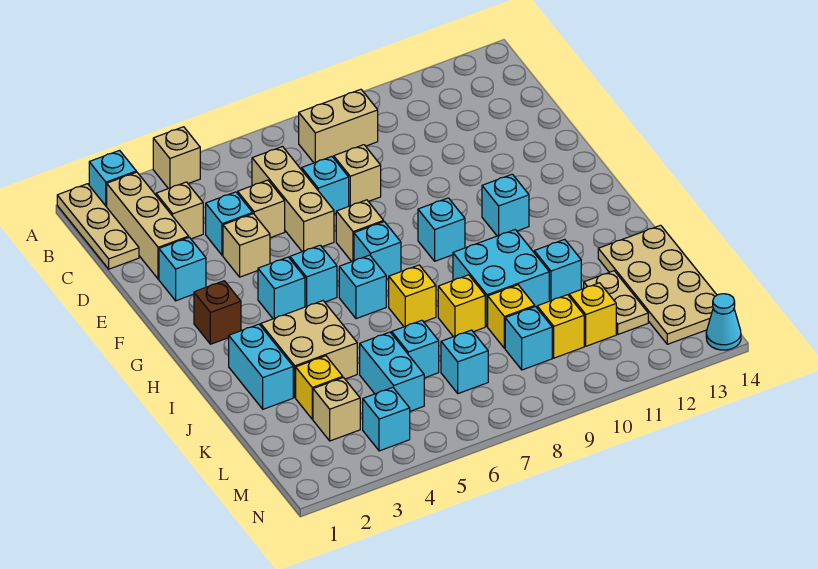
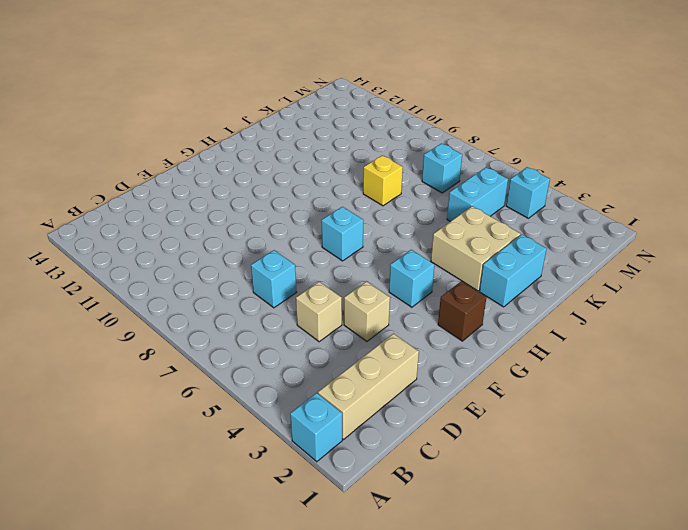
none -> tan plate A1:C1 level 1
none -> tan brick A4 level 1
none -> tan brick B8:B9 level 1
none -> tan brick C3 level 1

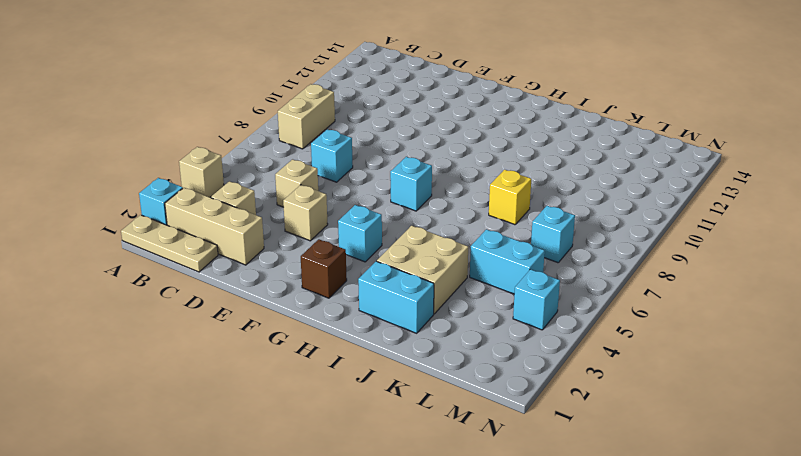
none -> tan brick C6:E6 level 1
none -> cyan brick D4 level 1
none -> tan brick D8 level 1
none -> cyan brick E2 level 1

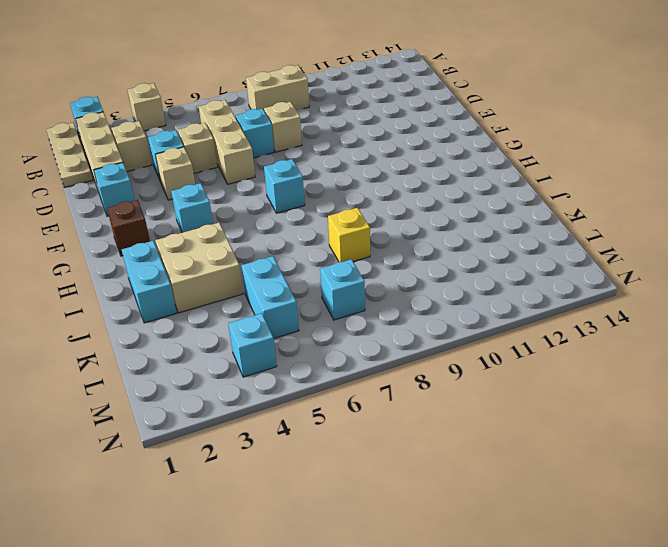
none -> tan brick F7 level 1
none -> cyan brick G5 level 1
none -> cyan brick G9 level 1
none -> cyan brick G11 level 1

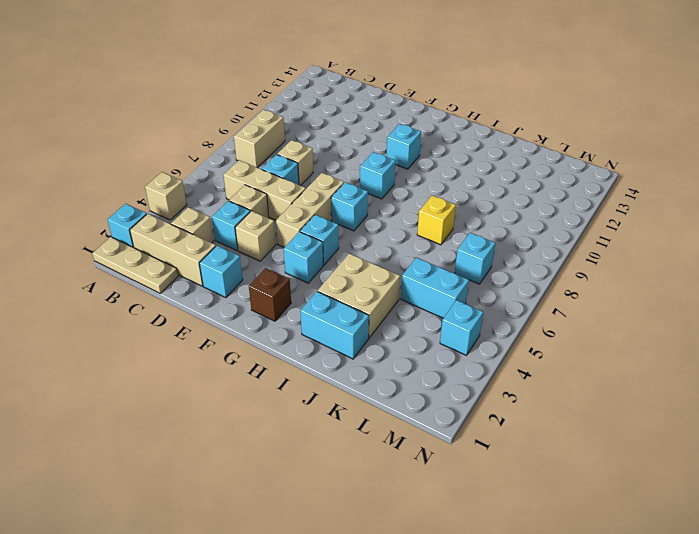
tan brick F5:F7 level 1 -> tan brick F7 level 1
none -> cyan brick H6 level 1
none -> yellow brick I7 level 1
none -> cyan brick I9:J10 level 1
none -> cyan brick J11 level 1

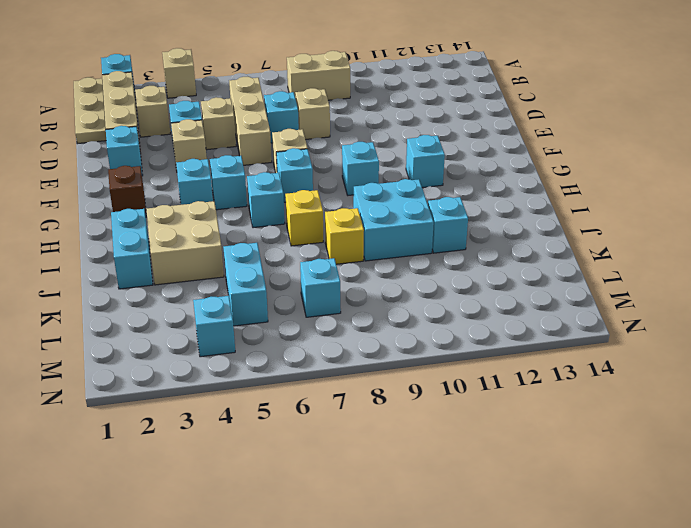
none -> tan plate J13:M14 level 1
none -> yellow brick K3 level 1
none -> cyan brick K6 level 1
none -> yellow brick K9 level 1

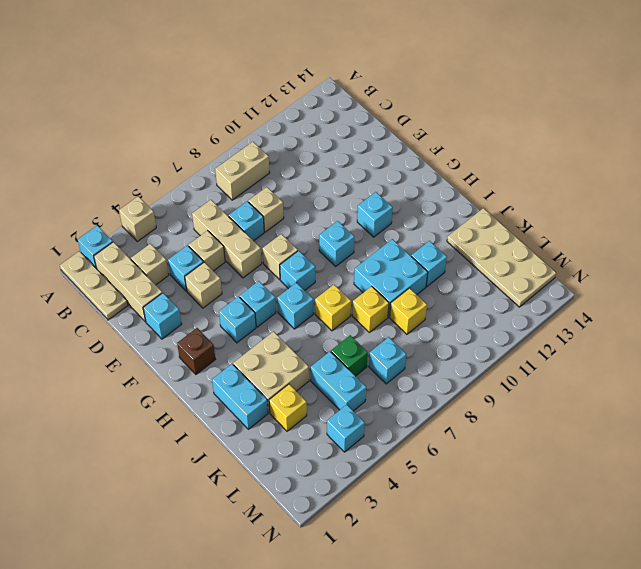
green brick K6 level 1 -> cyan brick K6 level 1
none -> tan plate K12:L12 level 1
none -> tan brick L3 level 1
none -> cyan brick L9 level 1
none -> yellow brick L10 level 1

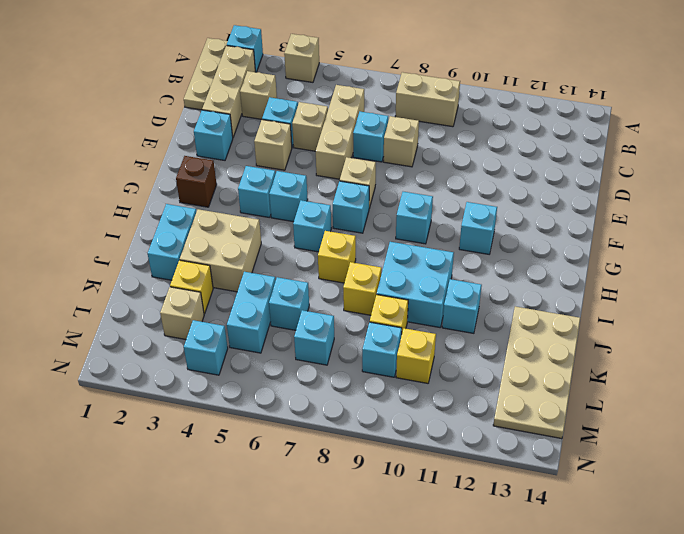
none -> tan plate K12:L12 level 1
none -> yellow brick L11 level 1
none -> cyan cone N14 level 1

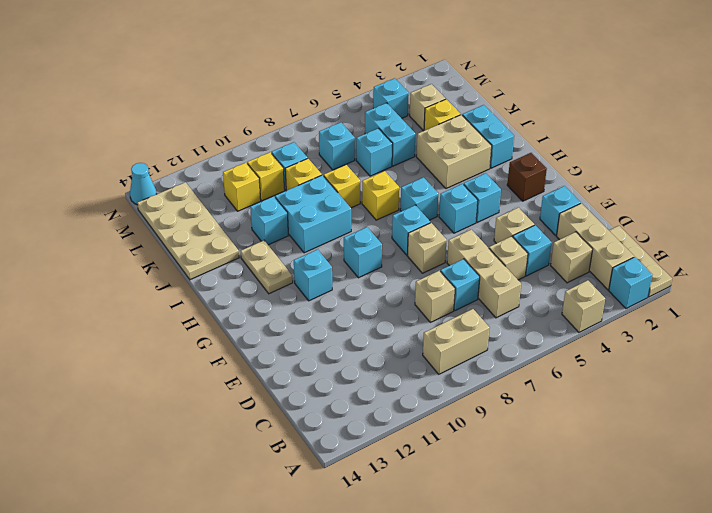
tan plate H12:I12 level 1 -> tan plate K12:L12 level 1

